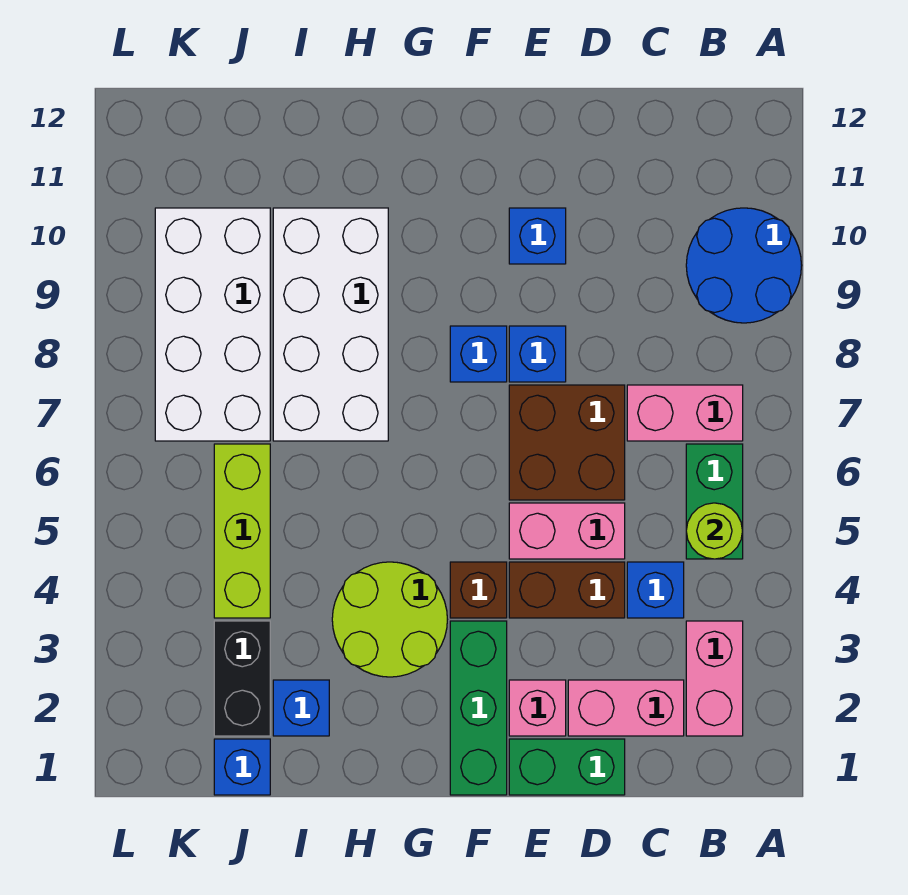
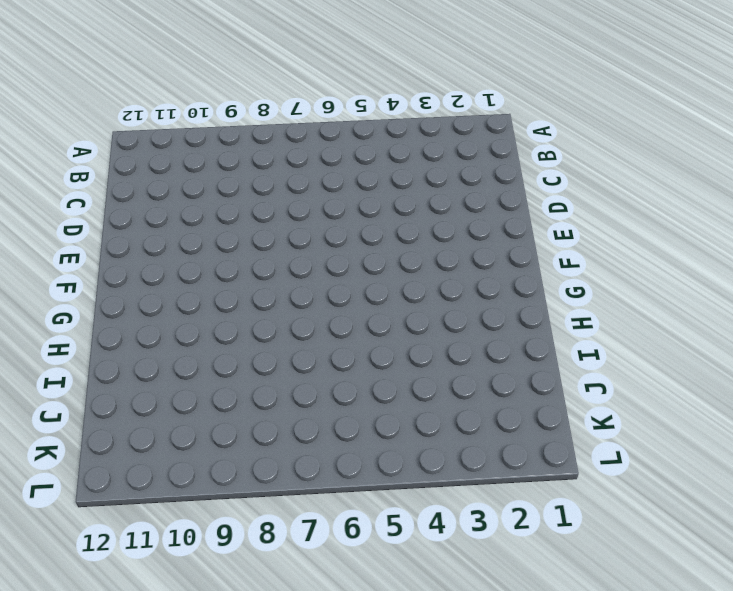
none -> blue round brick A9:B10 level 1
none -> pink brick B2:B3 level 1
none -> green brick B5:B6 level 1

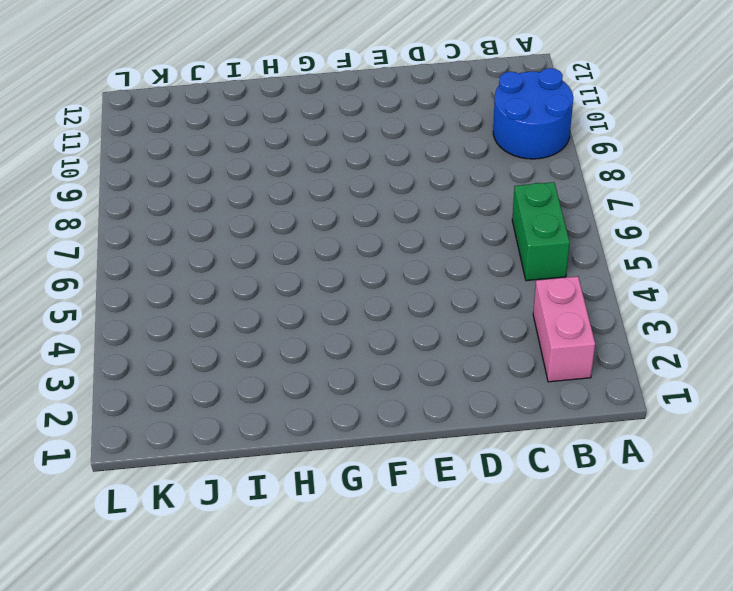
none -> pink brick B7:C7 level 1
none -> pink brick C2:D2 level 1
none -> blue brick C4 level 1

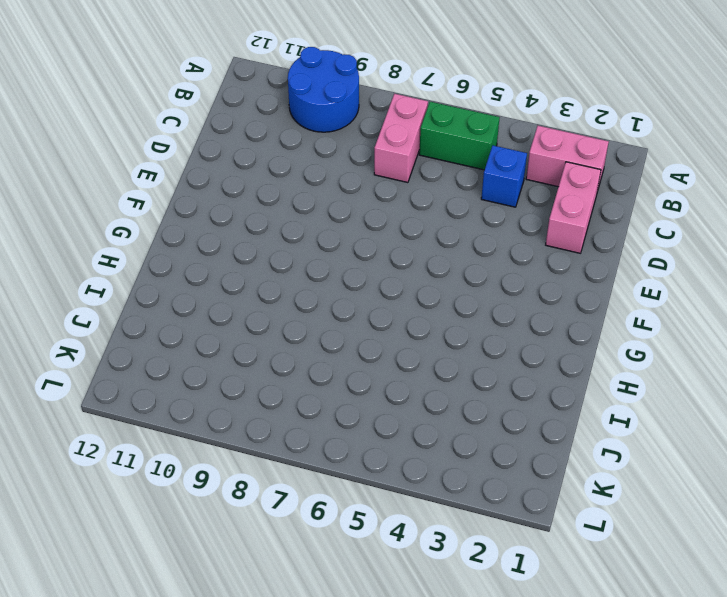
none -> green brick D1:E1 level 1
none -> brown brick D4:E4 level 1
none -> pink brick D5:E5 level 1

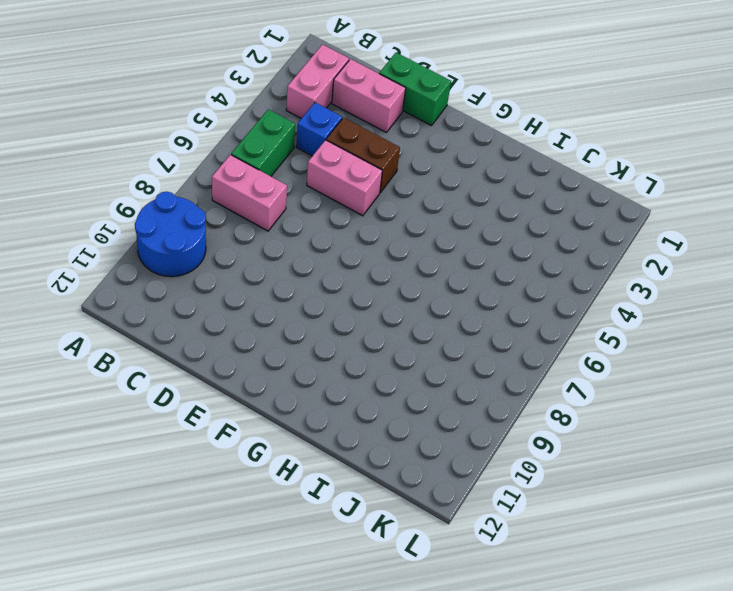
none -> brown brick D6:E7 level 1
none -> pink brick E2 level 1
none -> blue brick E8 level 1

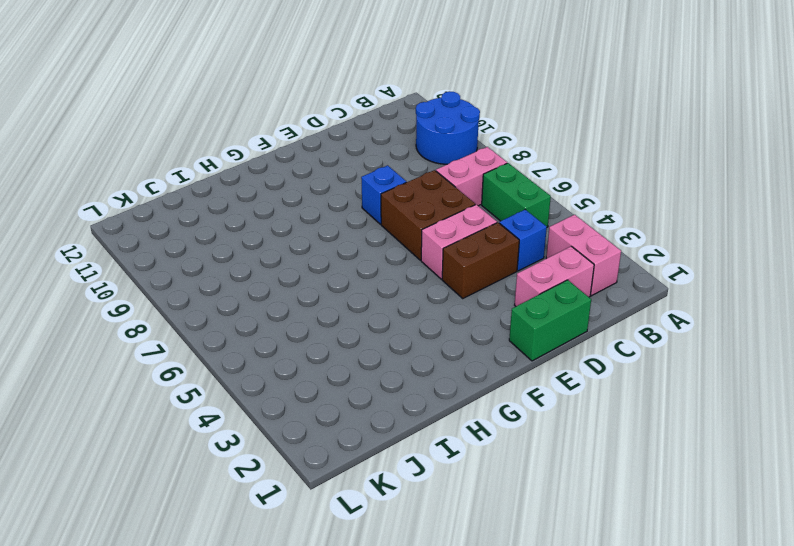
none -> pink brick E2 level 1
none -> blue brick E10 level 1
none -> green brick F1:F3 level 1

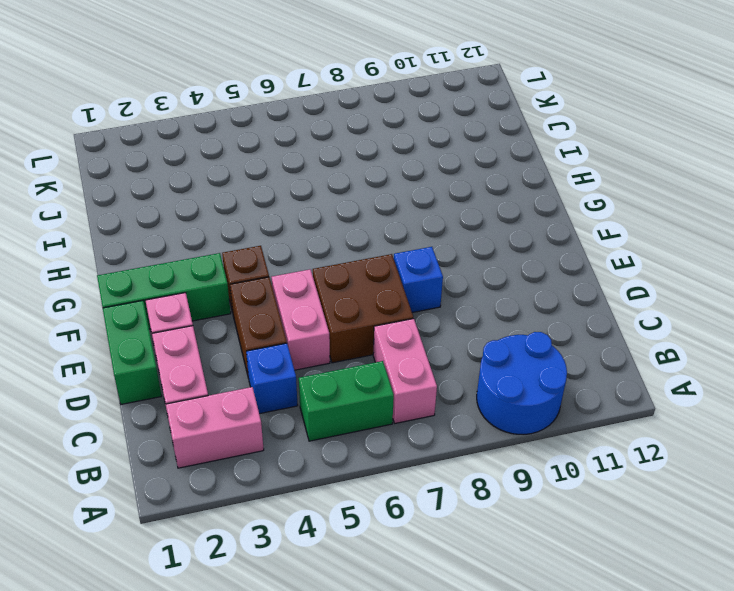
none -> blue brick E10 level 1
none -> blue brick F8 level 1
none -> lime round brick G3:H4 level 1

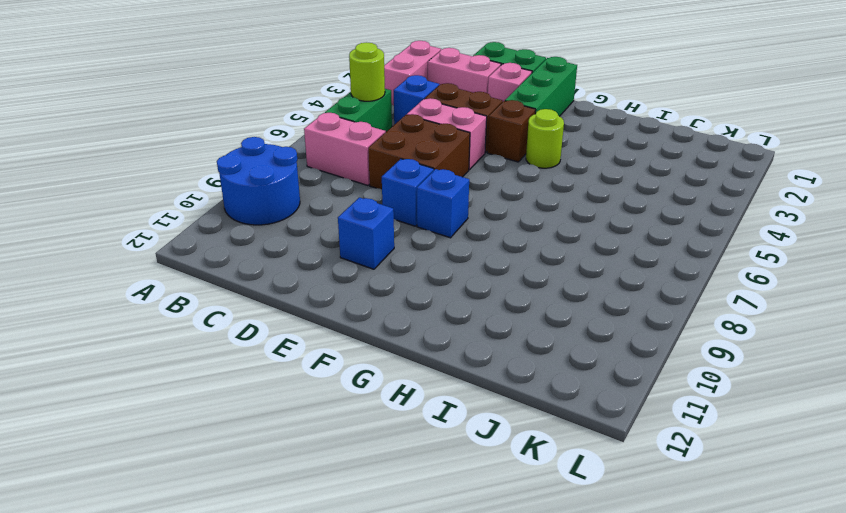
lime round brick G4 level 1 -> lime round brick G3:H4 level 1
none -> white brick H7:I10 level 1
none -> blue brick I2 level 1
none -> blue brick J1 level 1

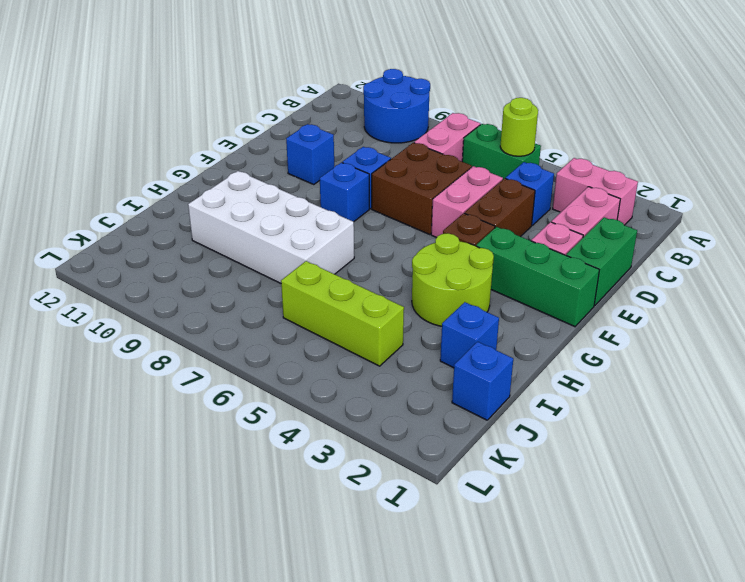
none -> black brick J2:J3 level 1
none -> white brick J7:K10 level 1

